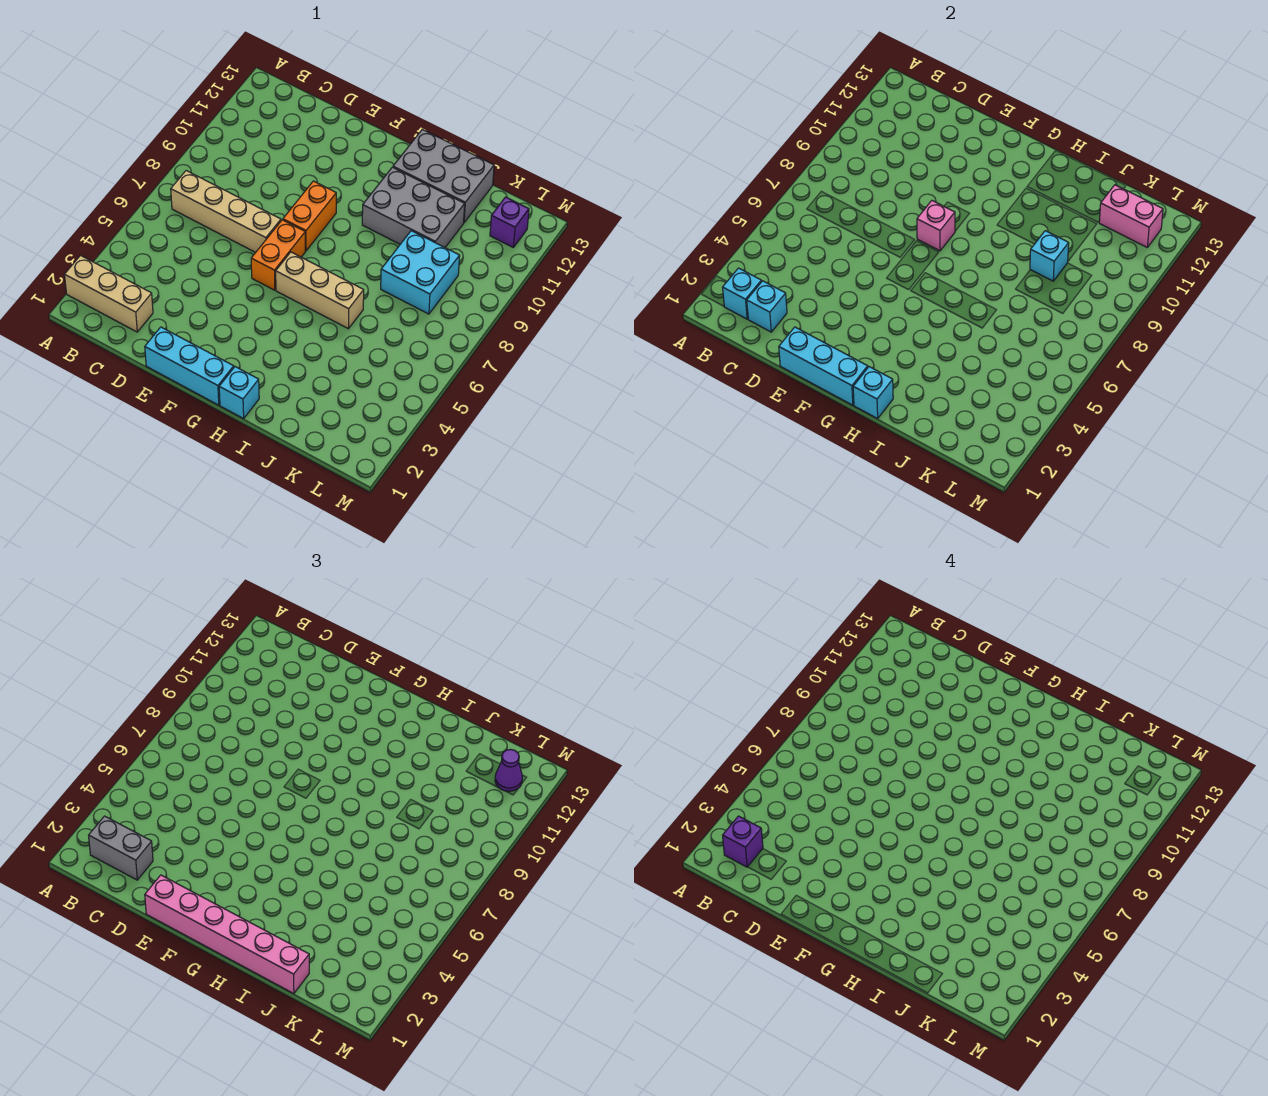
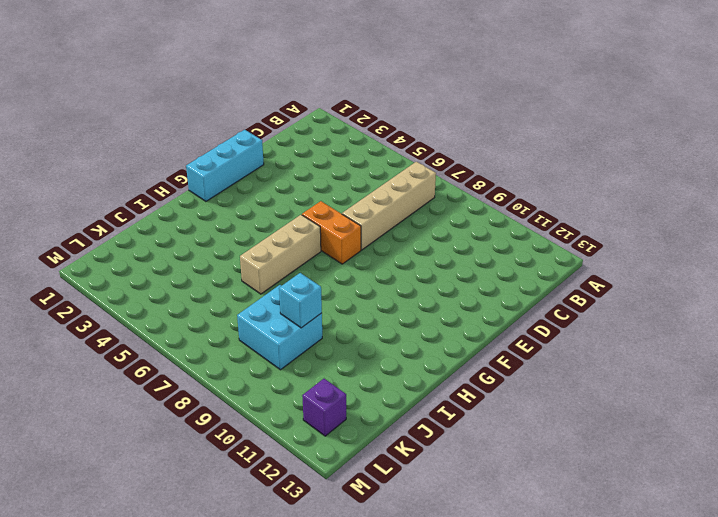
none -> tan brick A2:C2 level 1
none -> orange brick F8:F9 level 1
none -> cyan brick H1 level 1

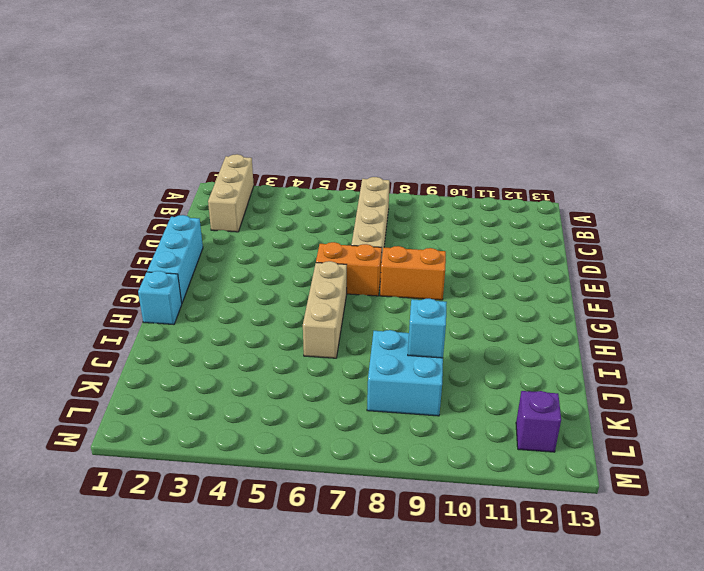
none -> grey brick H10:J11 level 1
none -> grey brick H12:J13 level 1
none -> cyan brick B2 level 2

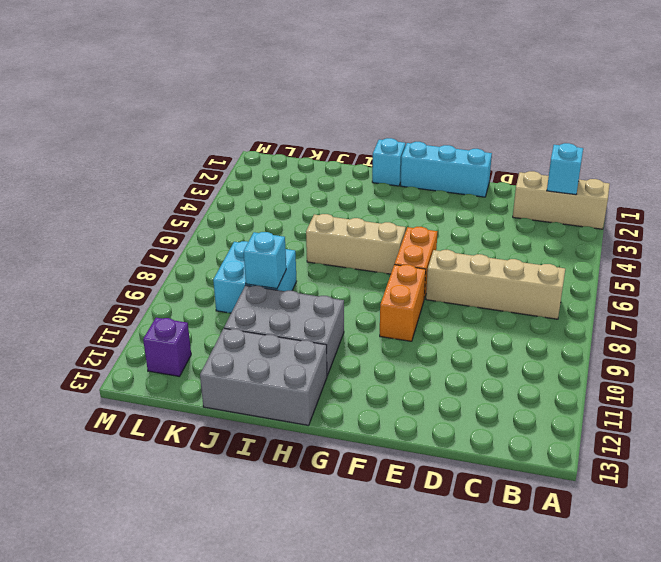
none -> cyan brick C2 level 2
none -> cyan brick E1:G1 level 2
none -> pink brick F8 level 2

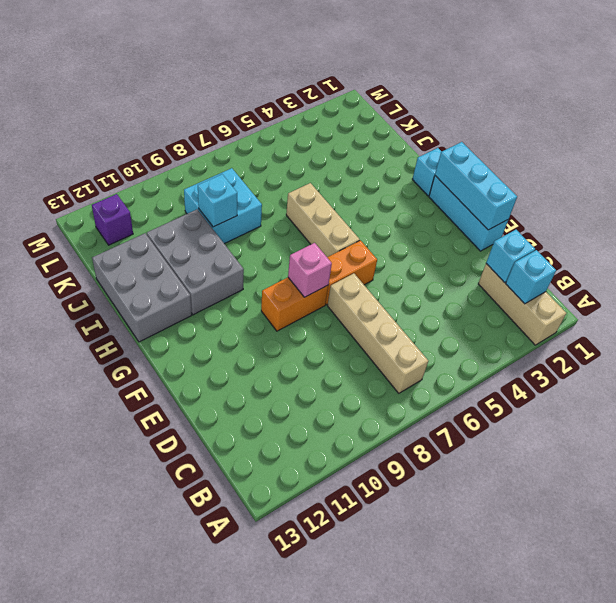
none -> cyan brick H1 level 2
none -> pink brick K12:L12 level 2
none -> grey brick B2:C2 level 3

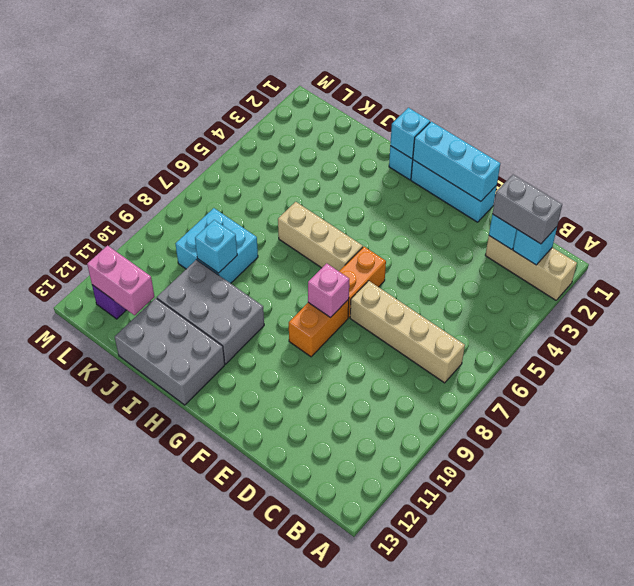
none -> pink brick E1:J1 level 3
none -> purple cone L12 level 3
none -> purple brick B2 level 4

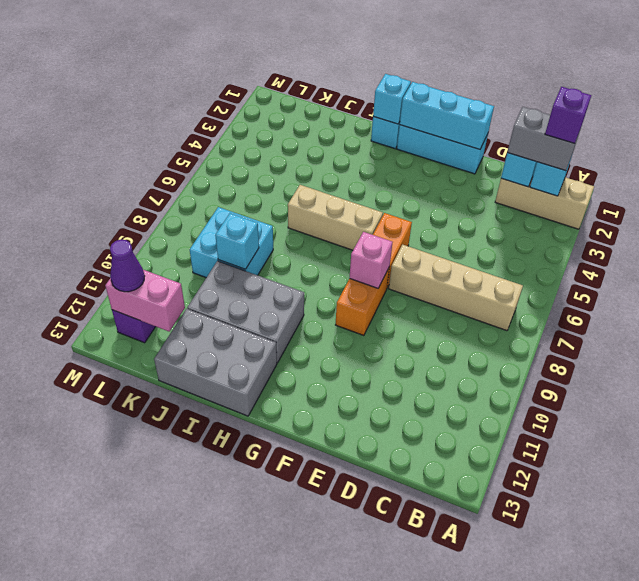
none -> pink brick E1:J1 level 3

